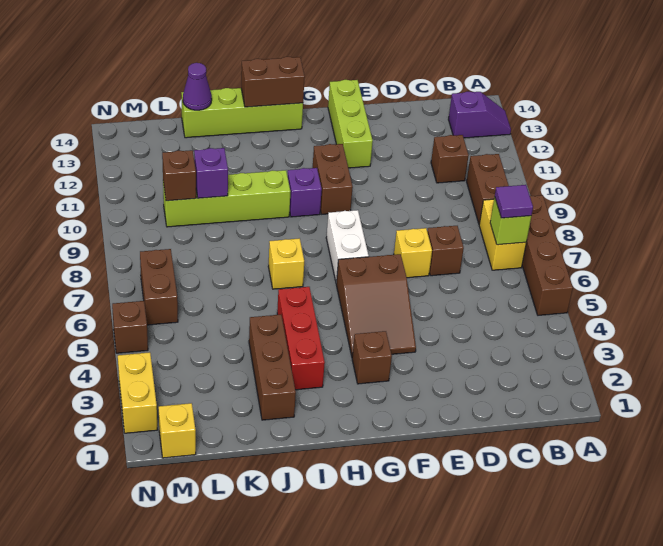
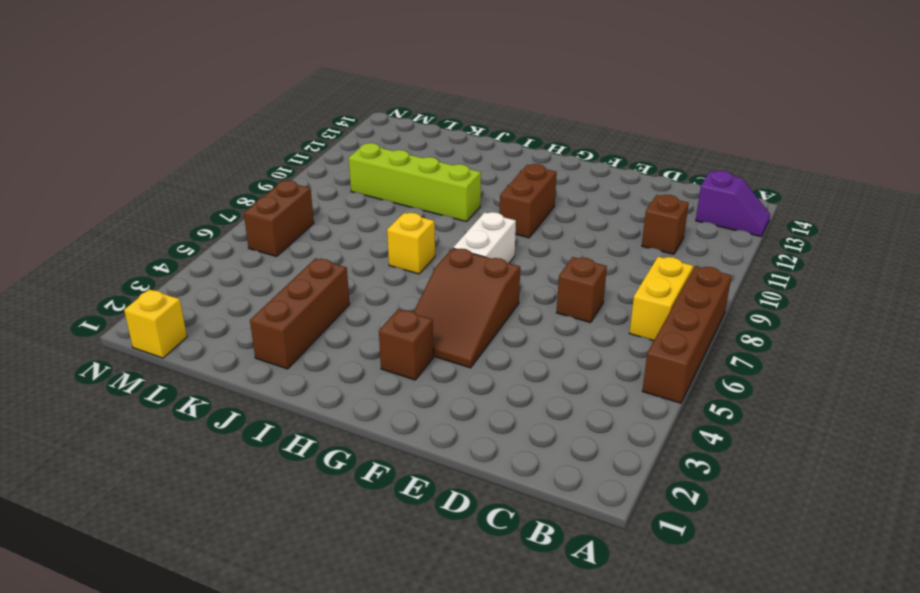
none -> brown brick B9:B10 level 1
none -> yellow brick E7 level 1
none -> lime brick F12:F14 level 1

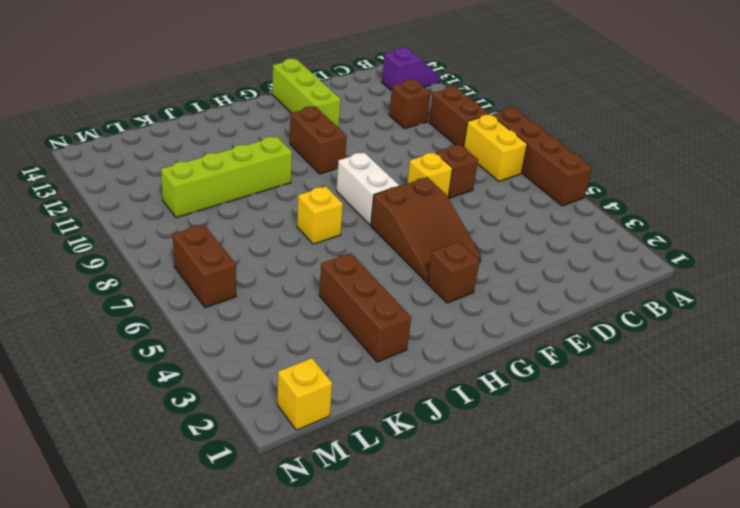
none -> purple brick H10 level 1
none -> lime brick H14:K14 level 1
none -> red brick I3:I5 level 1

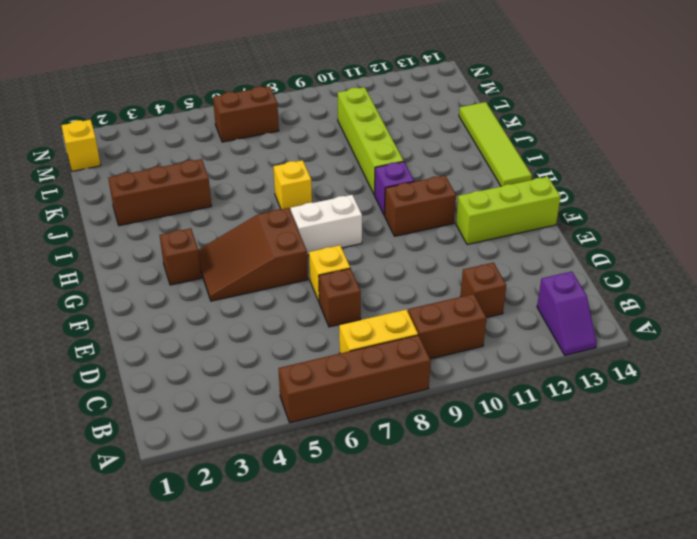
lime tile H14:K14 level 1 -> lime brick H14:K14 level 1
none -> red brick I3:I5 level 1
none -> yellow brick N2:N3 level 1
none -> brown brick N5 level 1

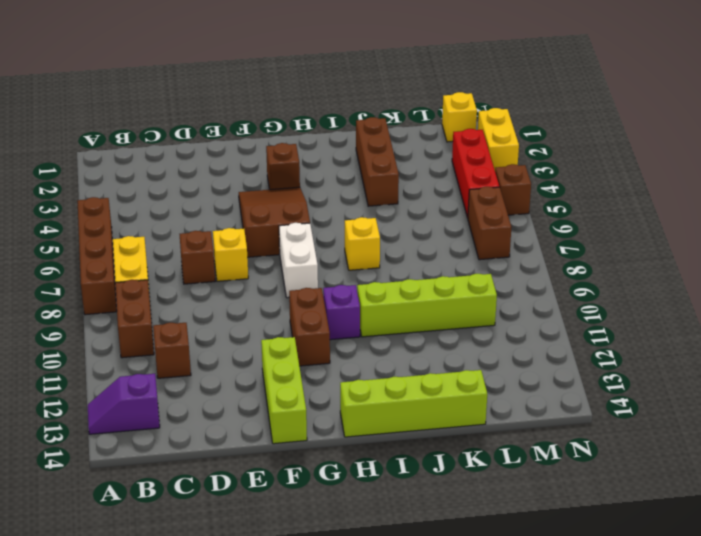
red brick M3:M5 level 1 -> red brick I3:I5 level 1
none -> lime brick B7 level 2
none -> brown brick H14:I14 level 2
none -> purple brick K10 level 2

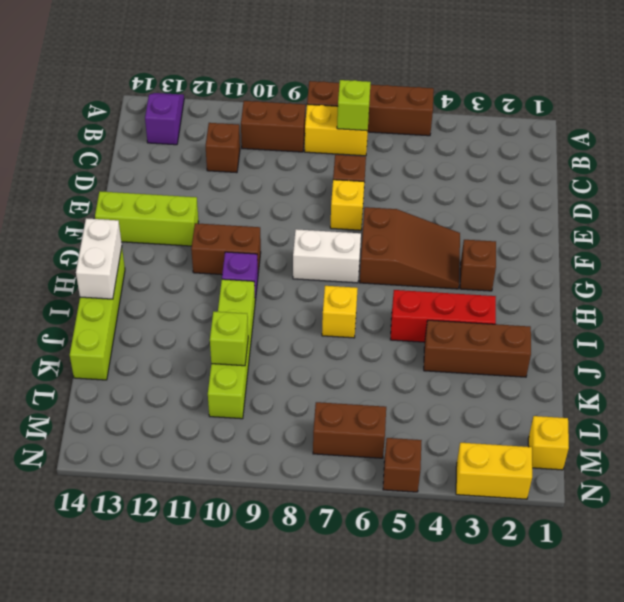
white brick H14:I14 level 2 -> brown brick H14:I14 level 2
lime brick K10 level 2 -> purple brick K10 level 2
none -> purple cone K14 level 2
none -> brown brick L10 level 2
none -> purple tile B7 level 3

